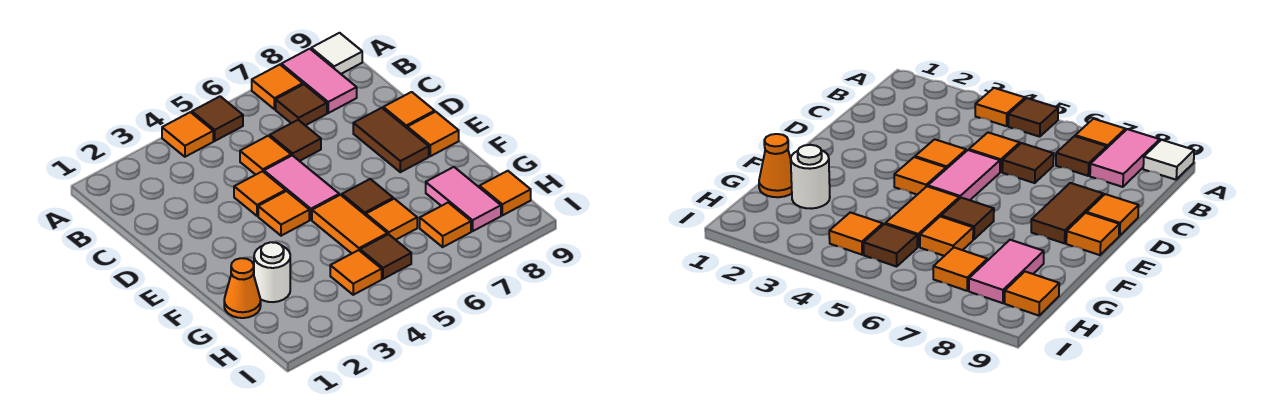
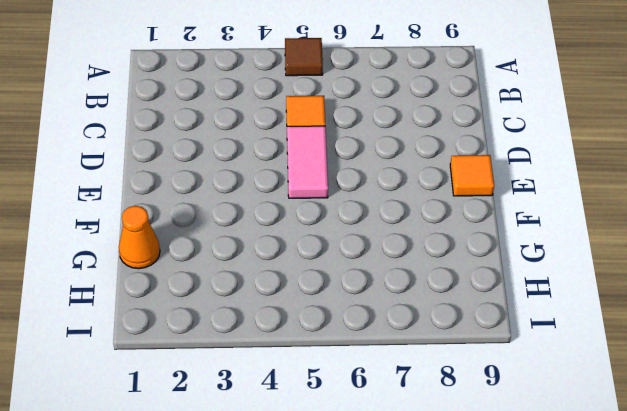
none -> orange tile A4 level 1
none -> orange tile A7 level 1
none -> pink tile A8:B8 level 1

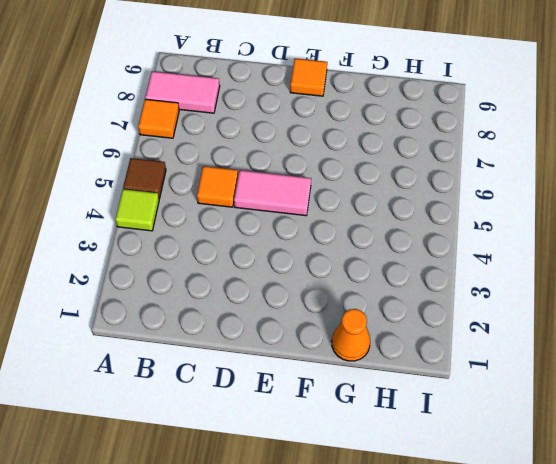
lime tile A4 level 1 -> orange tile A4 level 1
none -> white tile A9 level 1
none -> brown tile B7 level 1
none -> brown tile C6 level 1

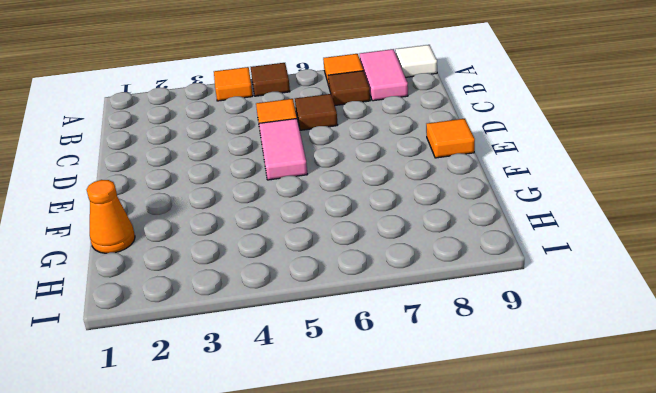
none -> orange tile D4 level 1
none -> brown tile D8:E8 level 1
none -> orange tile D9 level 1

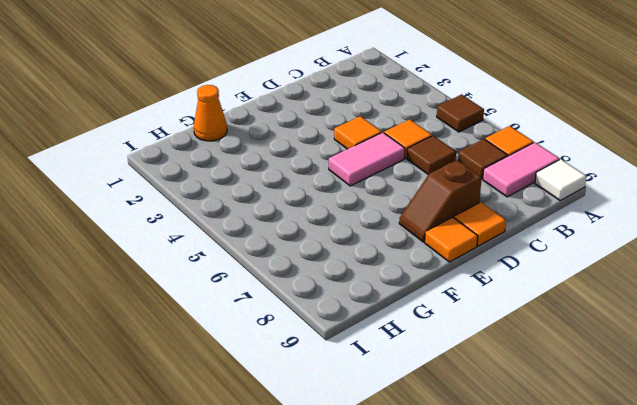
brown slope D8:E8 level 1 top D -> brown tile D8:E8 level 1
none -> orange tile A4 level 1
none -> orange tile E4 level 1
none -> orange tile F5:G5 level 1

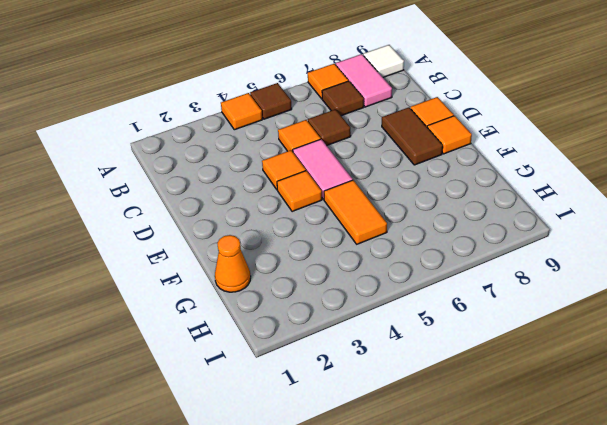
none -> brown tile F6 level 1
none -> white round brick G2 level 1
none -> orange tile G6 level 1

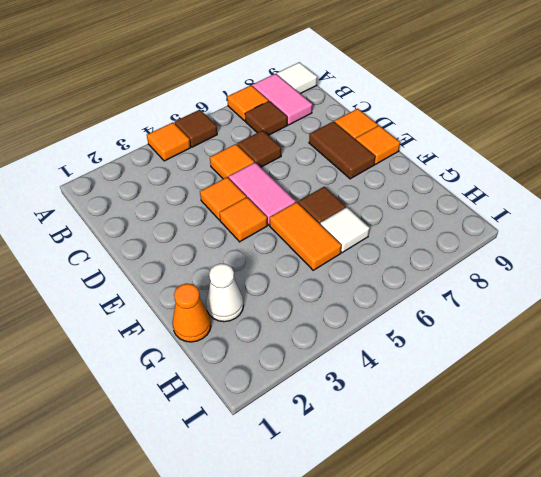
white cone G2 level 1 -> white round brick G2 level 1
white tile G6 level 1 -> orange tile G6 level 1
none -> pink tile G8:H8 level 1
none -> orange tile H4 level 1
none -> brown tile H5 level 1

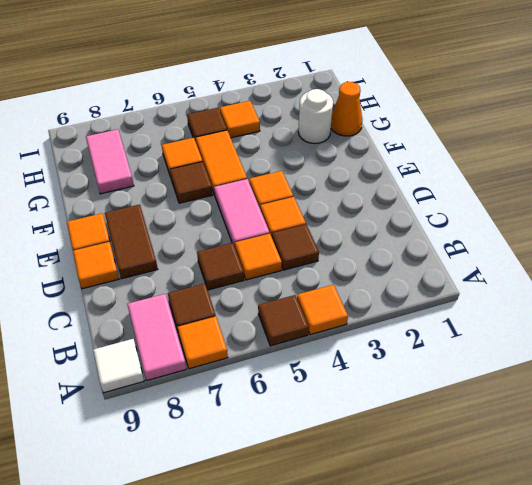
brown tile C4 level 1 -> none
none -> orange tile H7 level 1
none -> orange tile H9 level 1

